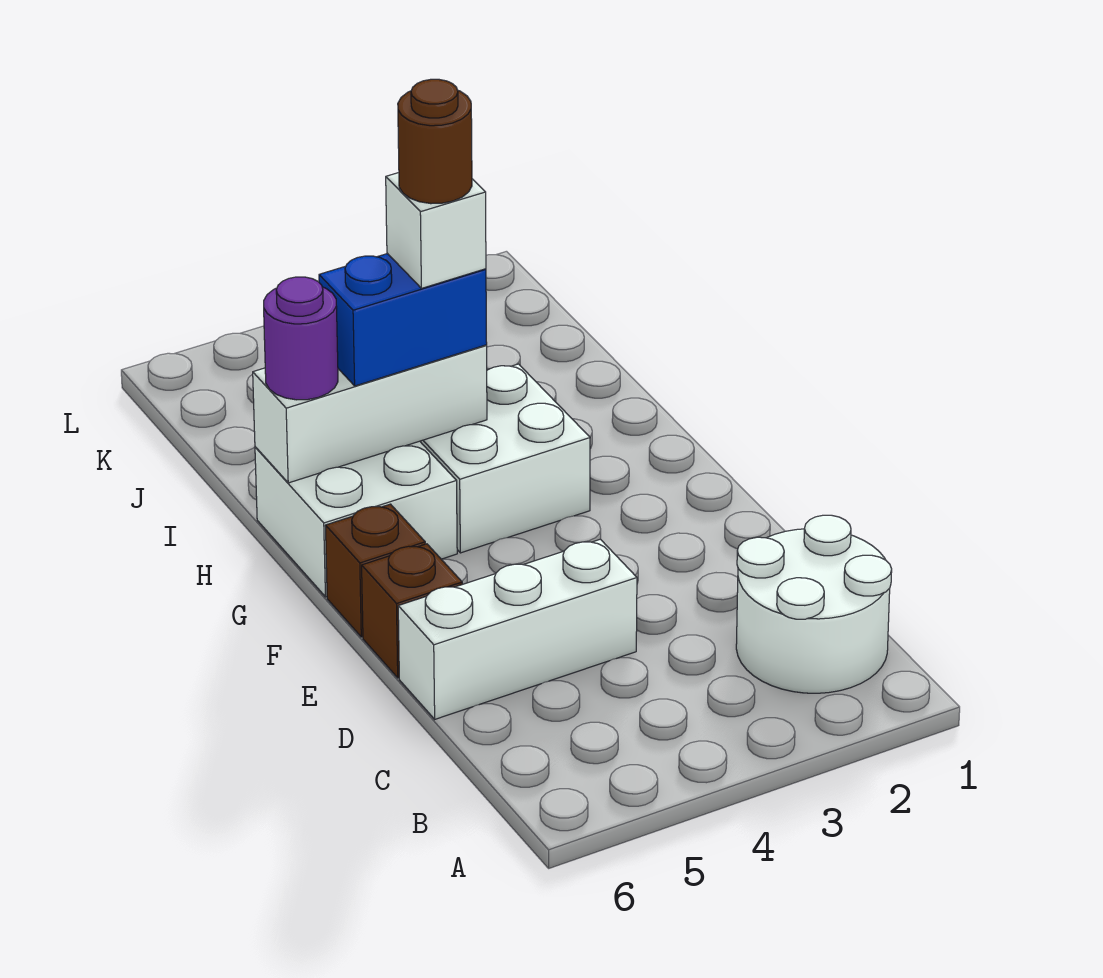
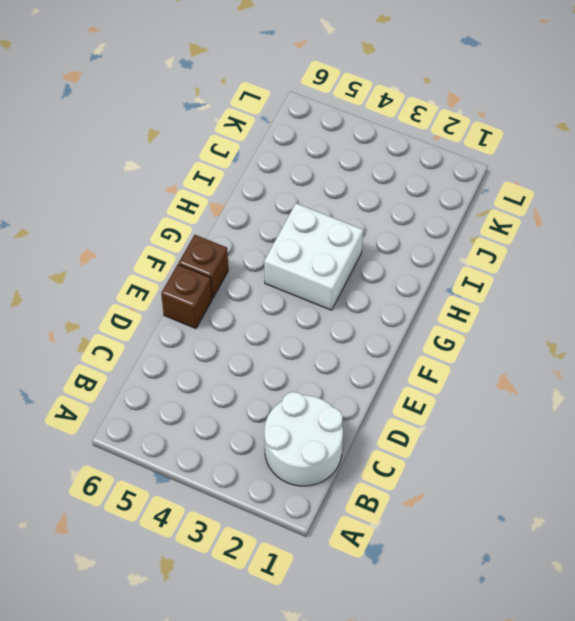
none -> white brick D4:D6 level 1
none -> white brick G5:H6 level 1

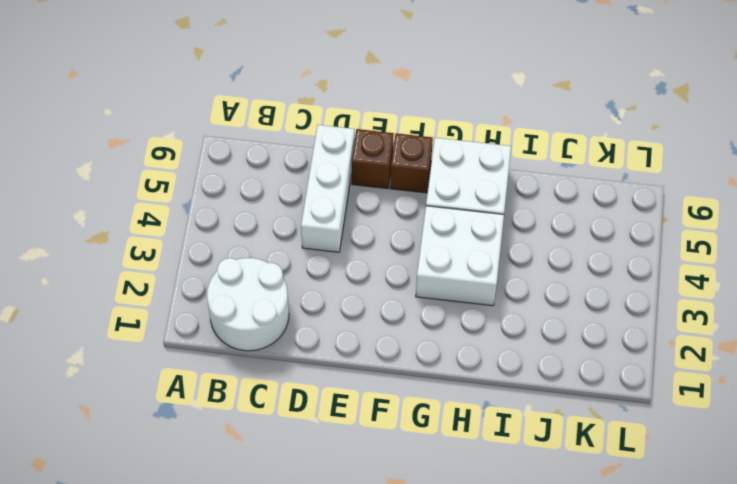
none -> white brick H4:H6 level 2
none -> blue brick H4:H5 level 3

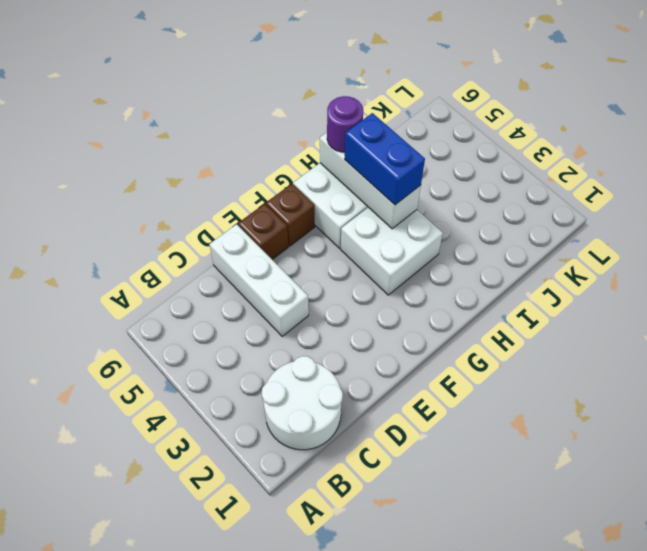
none -> white brick H4 level 4
none -> brown round brick H4 level 5

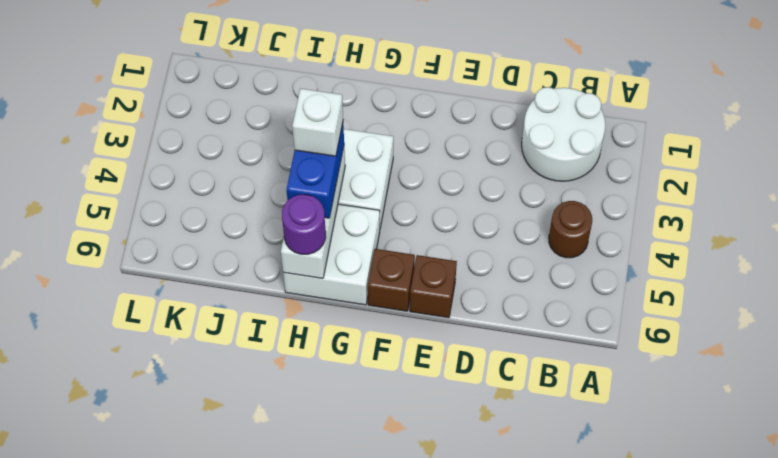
brown round brick B4 level 1 -> brown round brick H4 level 5
none -> white brick D4:D6 level 1

